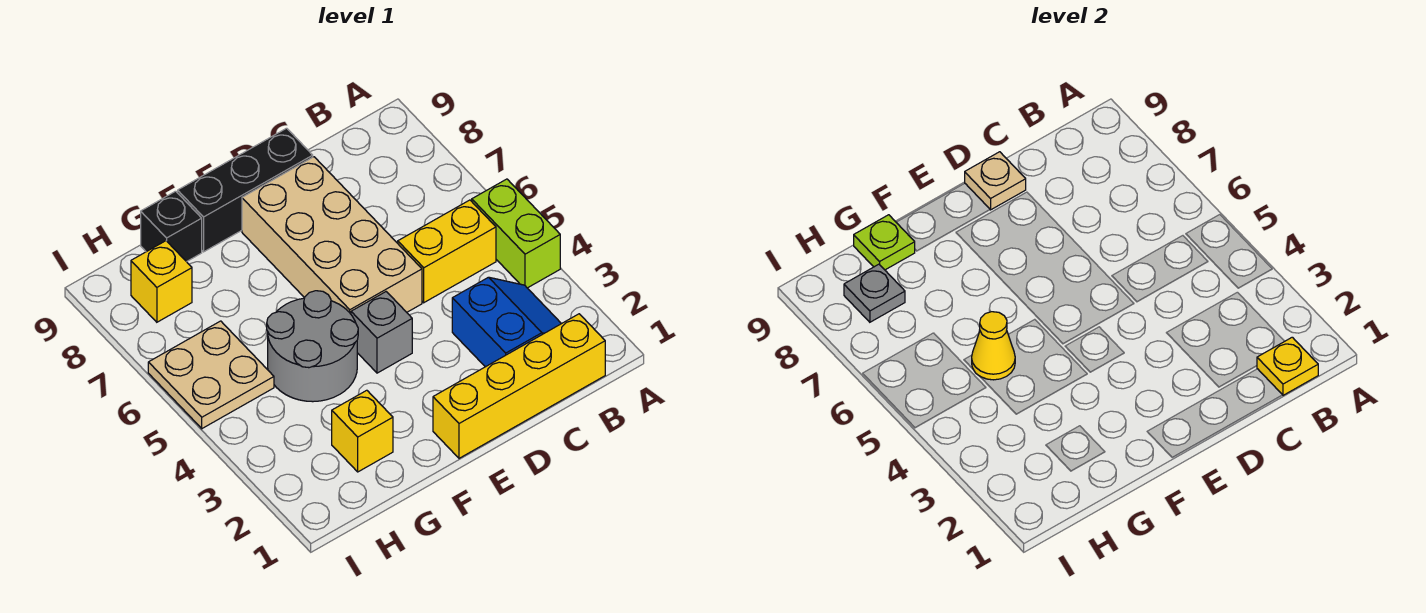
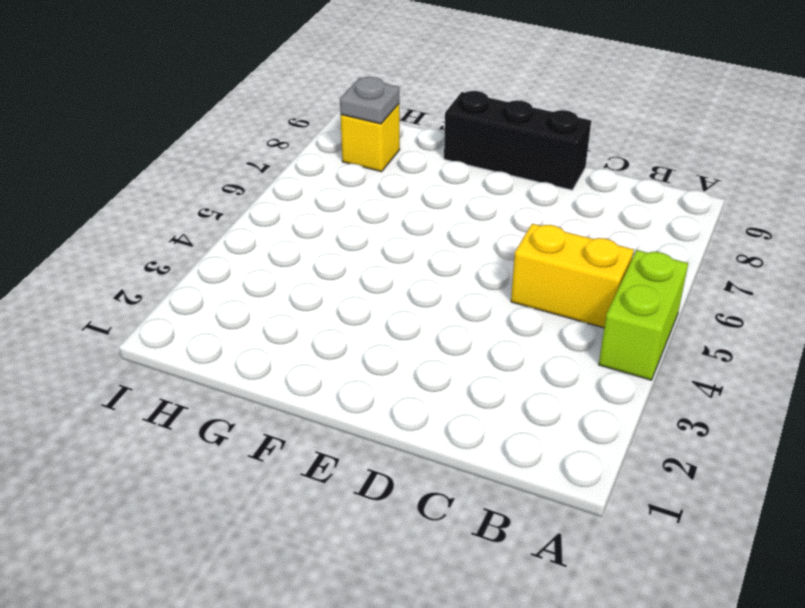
none -> yellow brick B1:E1 level 1
none -> blue slope B2:C3 level 1 top C
none -> tan brick D5:E8 level 1

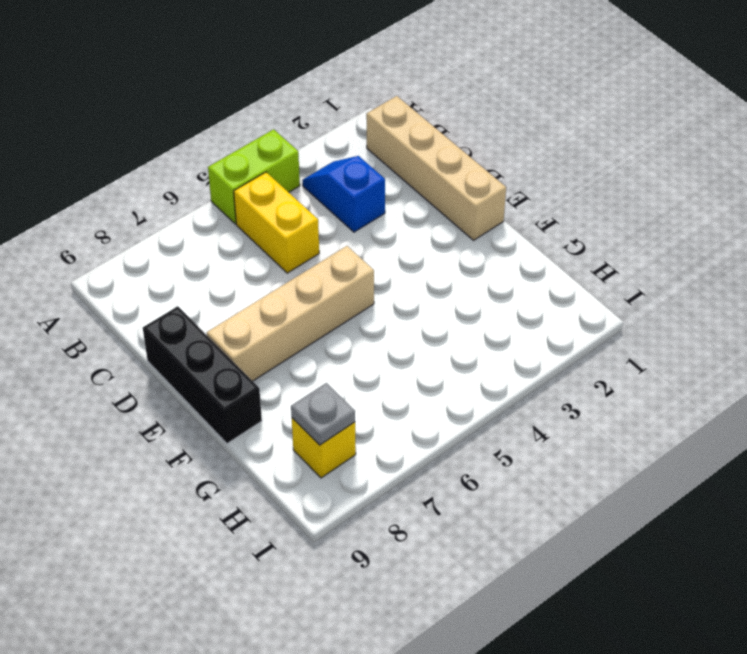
tan brick B1:E1 level 1 -> yellow brick B1:E1 level 1
blue slope B3:C3 level 1 top C -> blue slope B2:C3 level 1 top C
tan brick E5:E8 level 1 -> tan brick D5:E8 level 1
none -> grey brick E4 level 1
none -> grey round brick F4:G5 level 1
none -> yellow brick G2 level 1

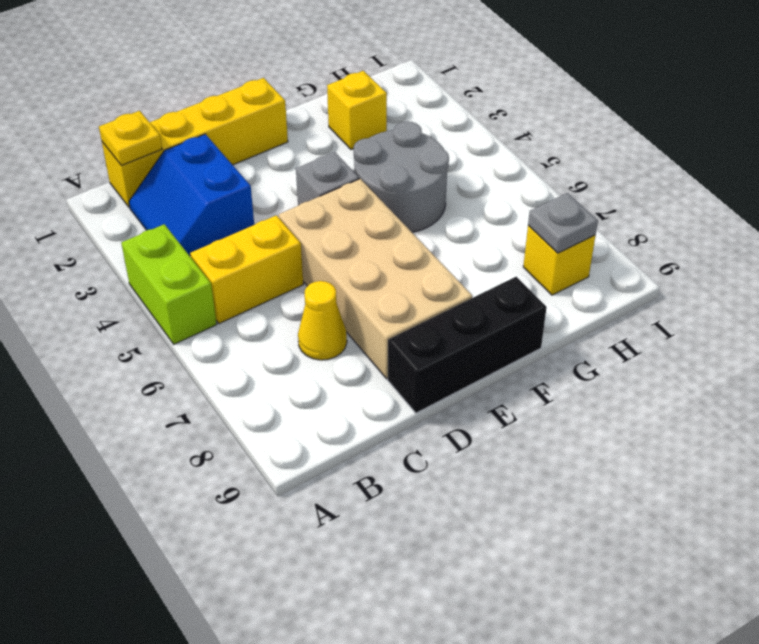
yellow cone C7 level 1 -> yellow cone G5 level 2
none -> black brick G9 level 1
none -> tan plate H5:I6 level 1
none -> tan plate D9 level 2

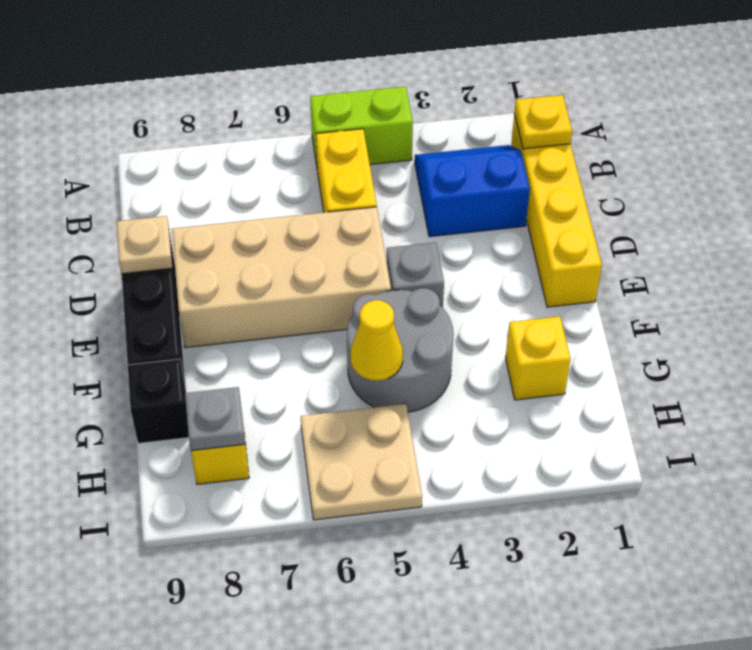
none -> lime plate G9 level 2

